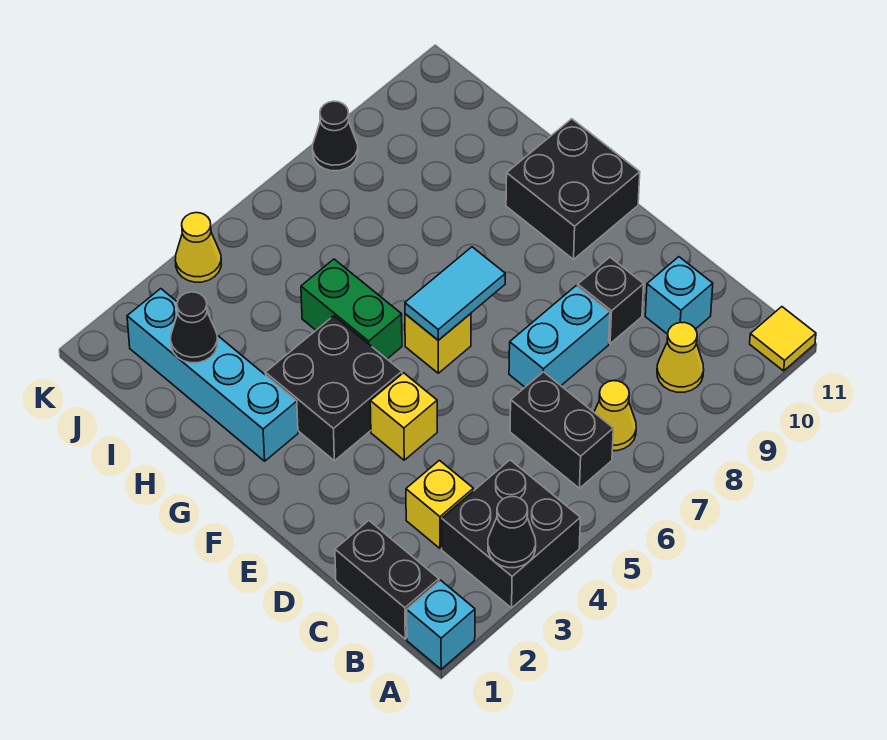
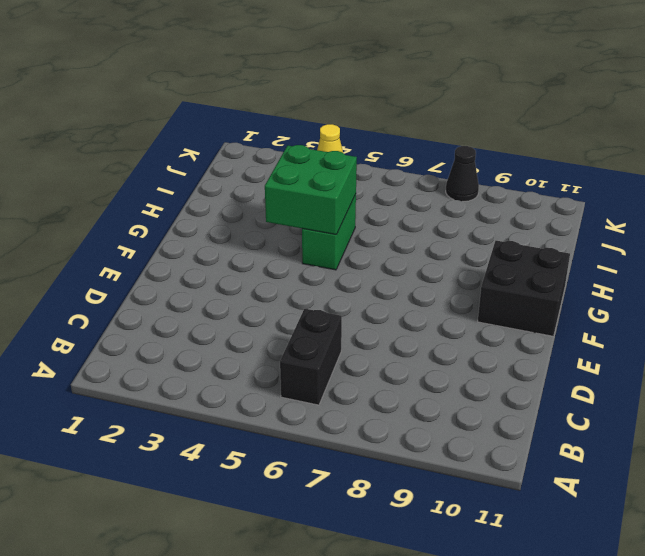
green brick G4:H5 level 2 -> none
none -> cyan brick A1 level 1
none -> black brick A3:B4 level 1
none -> yellow tile A11 level 1

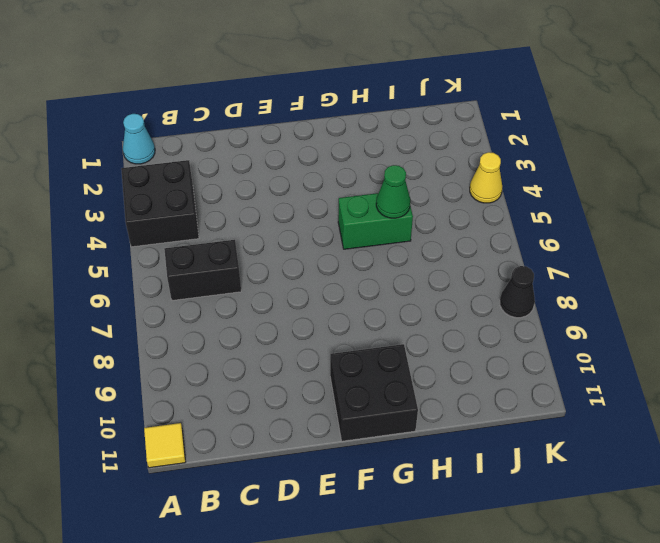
cyan cone A1 level 1 -> cyan brick A1 level 1
green cone H5 level 2 -> none
none -> black brick B1:C1 level 1
none -> yellow cone B7 level 1
none -> yellow cone B9 level 1

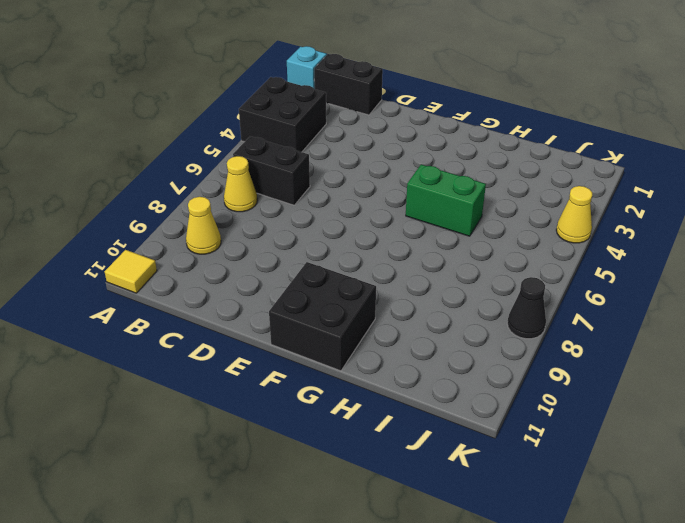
none -> yellow brick C3 level 1
none -> cyan brick C10 level 1
none -> cyan brick D7:D8 level 1

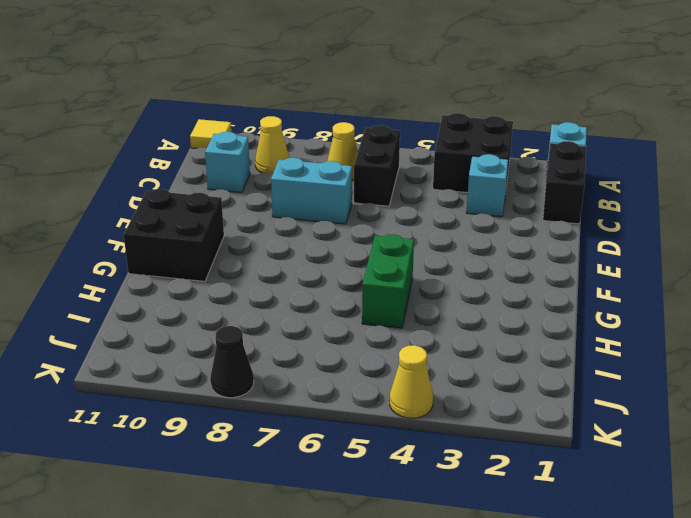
cyan brick C3 level 1 -> yellow brick C3 level 1
none -> black brick D9 level 1
none -> yellow brick E4 level 1
none -> black brick F3:G4 level 1

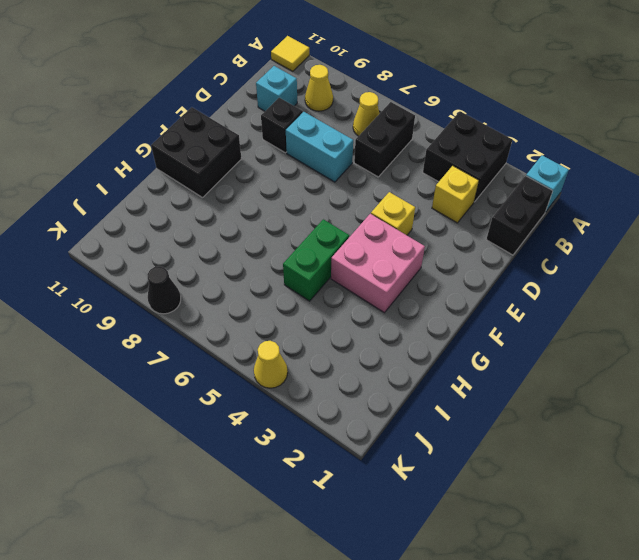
pink brick F3:G4 level 1 -> black brick F3:G4 level 1
none -> yellow brick F6 level 1
none -> cyan brick G2:J2 level 1
none -> black cone A3 level 2

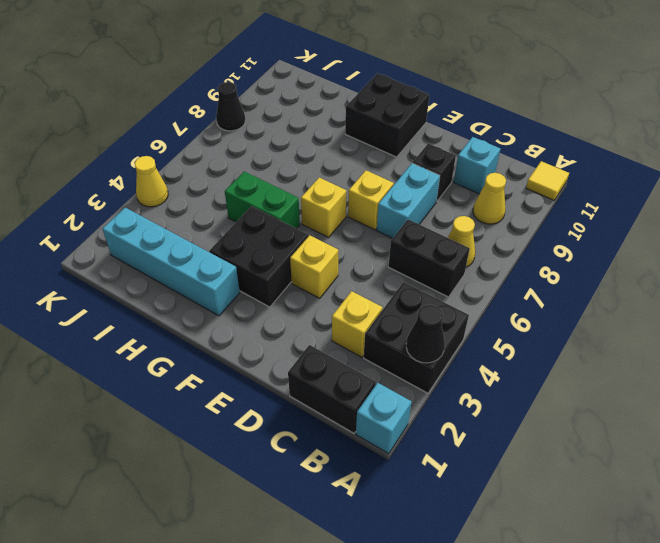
yellow brick E7 level 1 -> none
none -> cyan tile F6:F7 level 2
none -> black cone I2 level 2

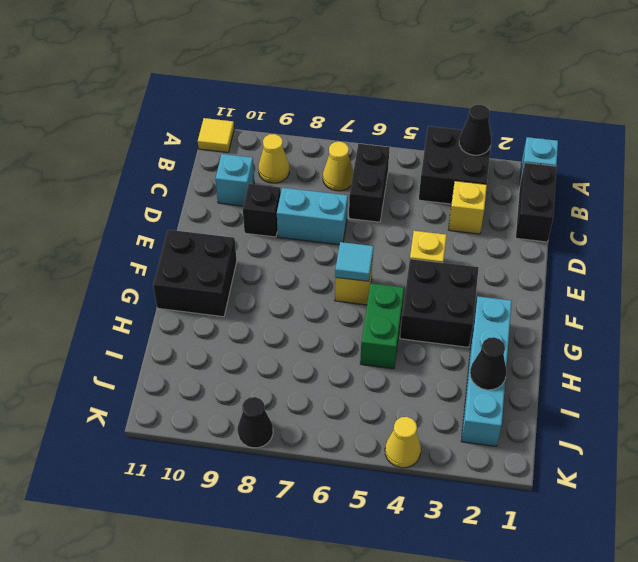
cyan tile F6 level 2 -> cyan tile F6:F7 level 2

